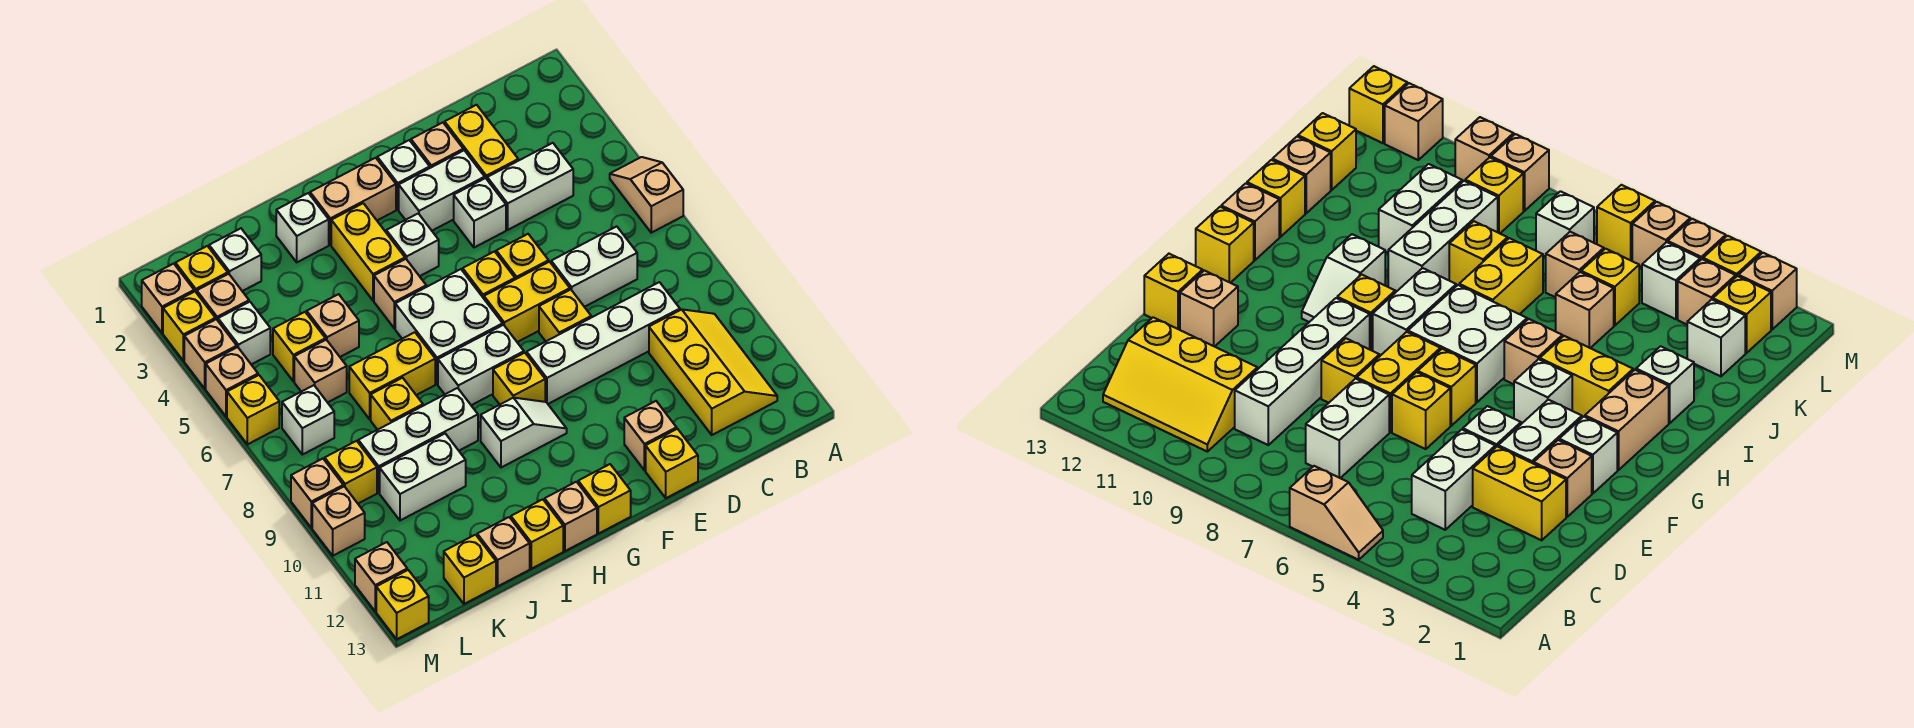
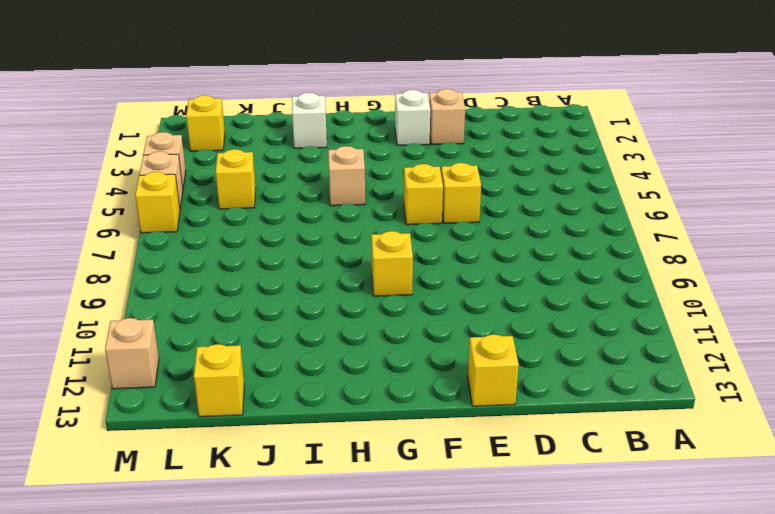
none -> tan slope A5:A6 level 1 top 6
none -> yellow slope B10:C12 level 1 top C
none -> white brick C4:D4 level 1
none -> white brick C7:D7 level 1

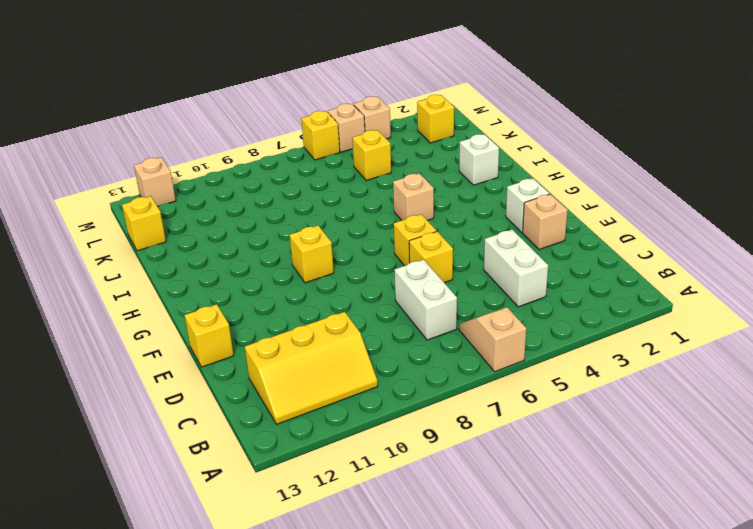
tan slope A6:B6 level 1 top A -> tan slope A5:A6 level 1 top 6
none -> white brick C9:F9 level 1
none -> yellow brick D2:D3 level 1
none -> white brick E3:F3 level 1
none -> white brick E4 level 1

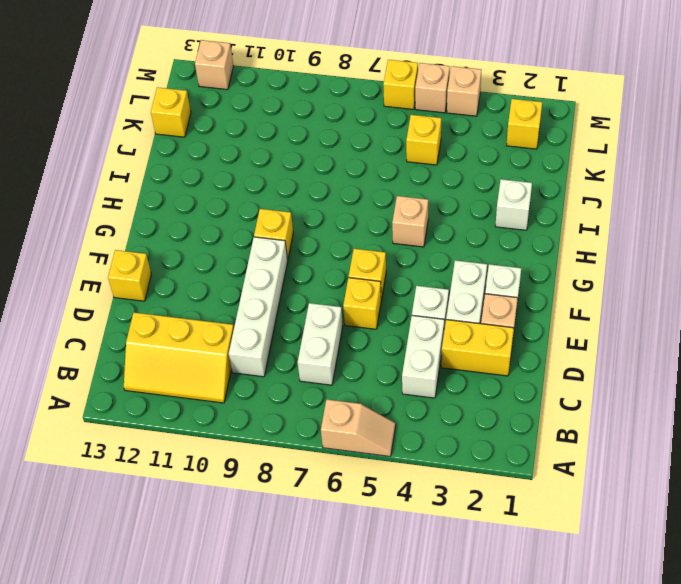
none -> yellow brick E7:F7 level 1
none -> yellow brick E8 level 1
none -> tan brick E12 level 1
none -> tan brick G2:H2 level 1

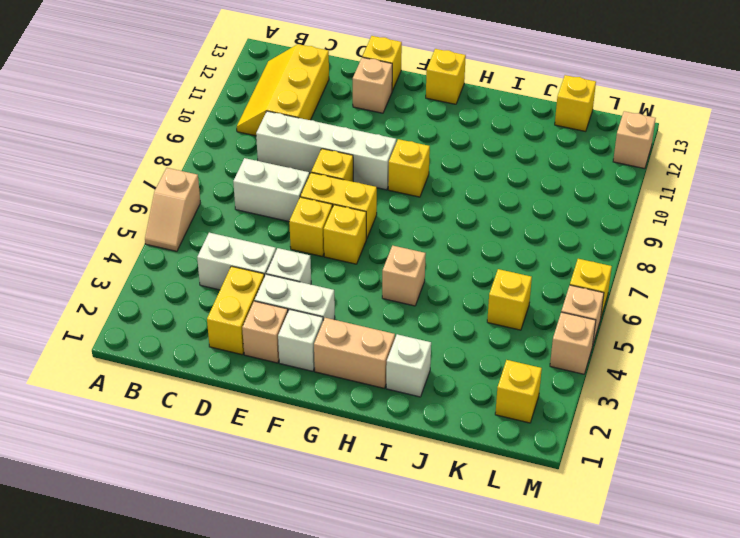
none -> white brick G4 level 1
none -> white brick G6:H7 level 1
none -> white brick G8:H8 level 1
none -> white slope G10:H10 level 1 top H

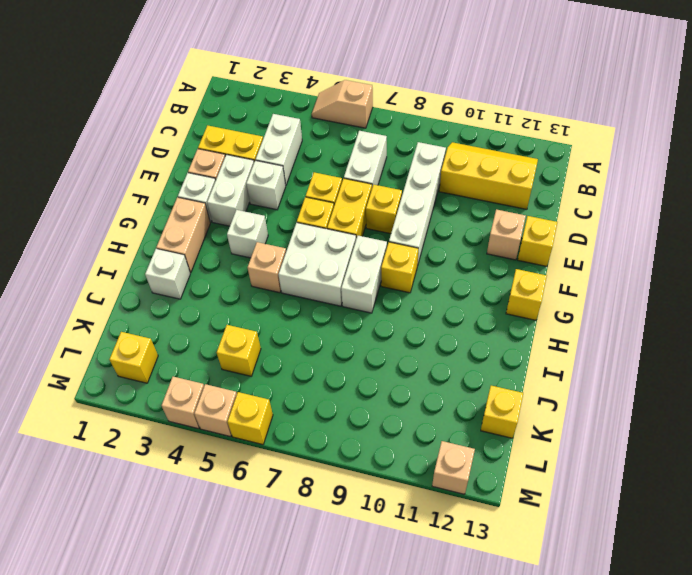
none -> white slope G10:H10 level 1 top H
none -> yellow brick H3:H4 level 1
none -> tan brick H13 level 1
none -> yellow brick I7:J7 level 1

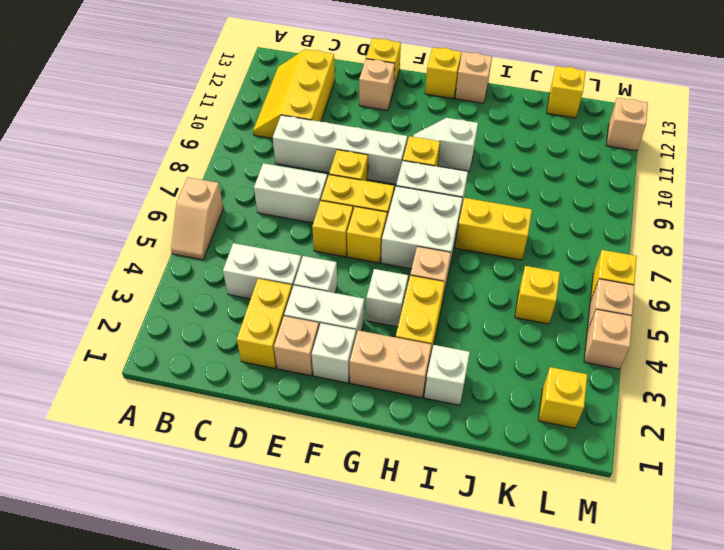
none -> white brick I9:K9 level 1
none -> yellow brick I13 level 1
none -> tan brick J5 level 1
none -> yellow brick J8 level 1

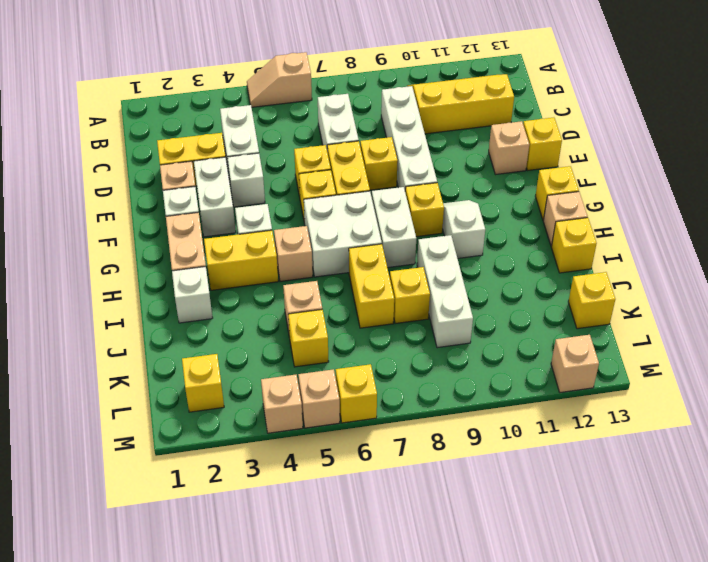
none -> white brick J10:K10 level 1
none -> tan brick J13 level 1
none -> white brick K2 level 1
none -> tan brick K6 level 1

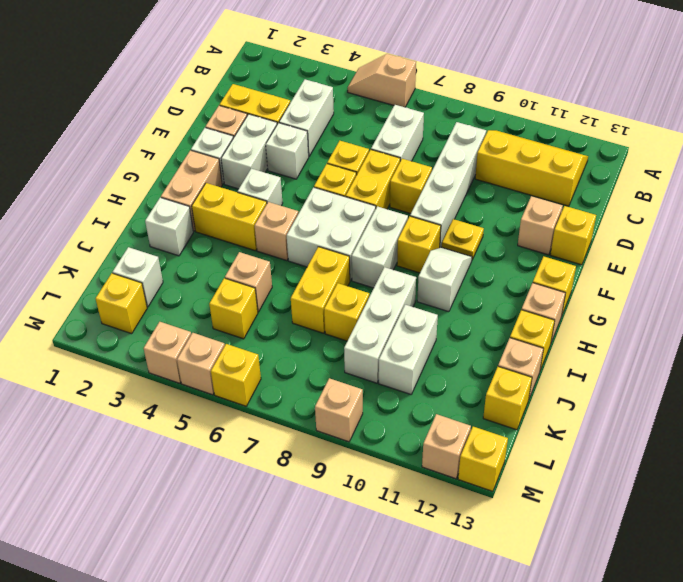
yellow plate F10 level 1 -> none
none -> tan brick K6 level 1
none -> tan brick L3 level 1
none -> white brick L4 level 1
none -> white brick L7 level 1

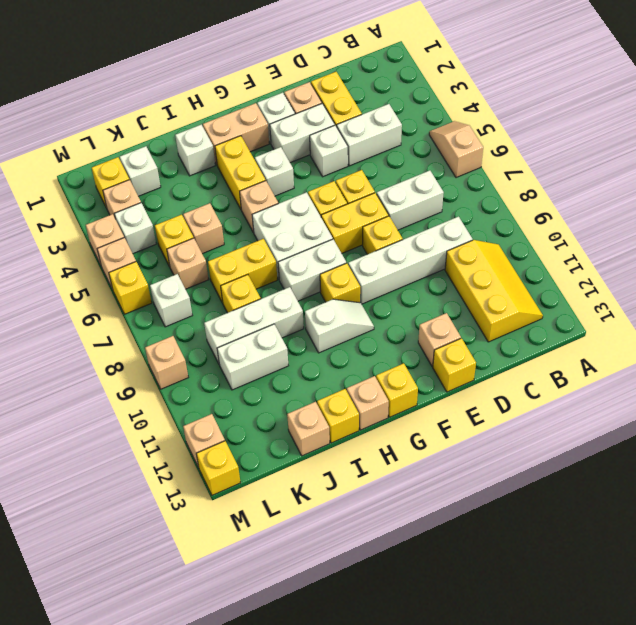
none -> yellow brick K13 level 1
none -> yellow brick L9 level 1
none -> tan brick M2 level 1
none -> yellow brick M3 level 1

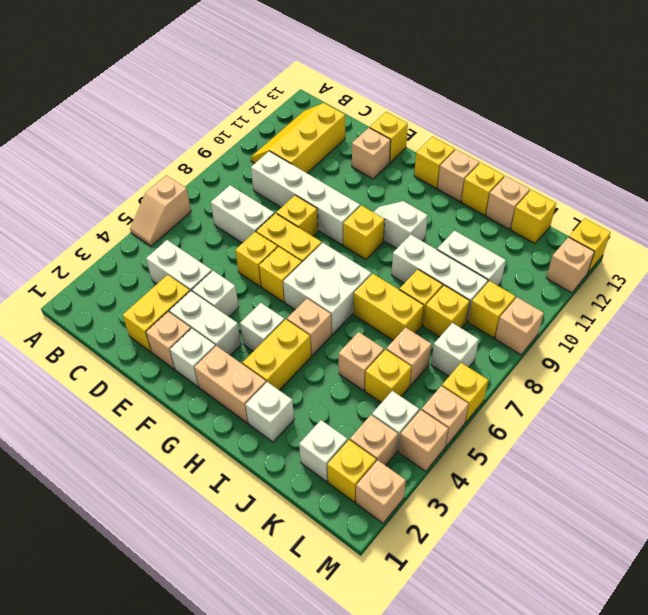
yellow brick K8 level 1 -> yellow brick M3 level 1
none -> white brick G8:H8 level 1
none -> tan brick M10 level 1

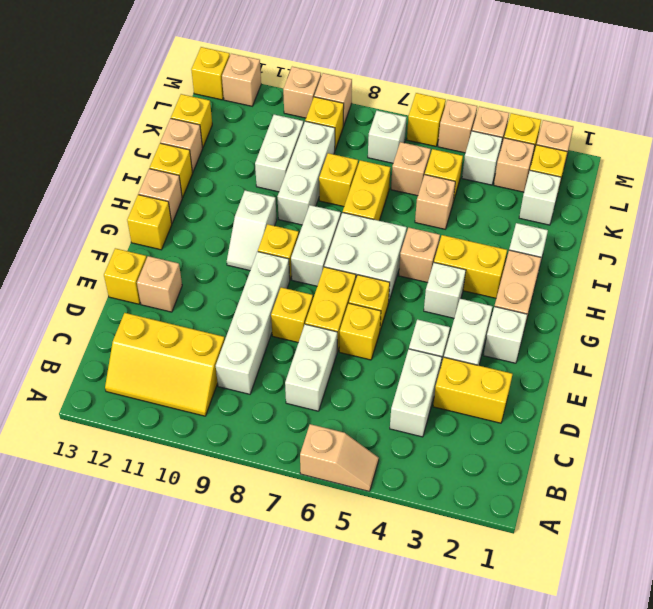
none -> tan brick E2 level 1

